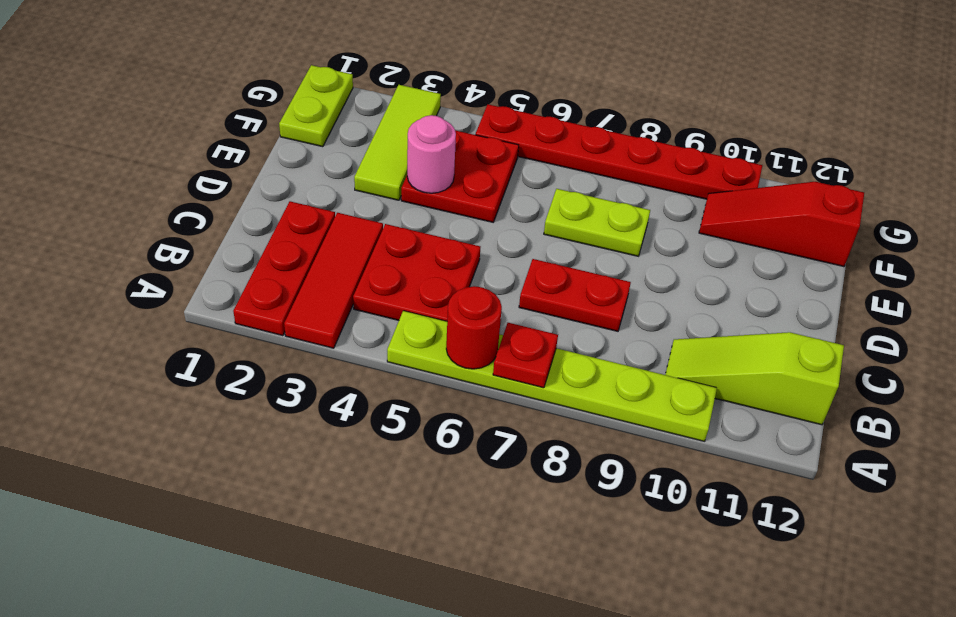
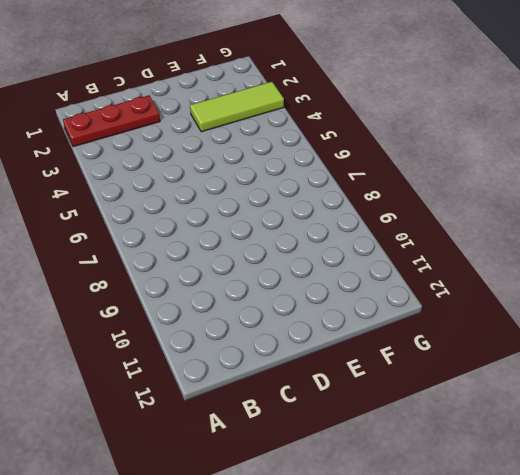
none -> red tile A3:C3 level 1
none -> lime plate A5:A10 level 1
none -> red plate B4:C5 level 1

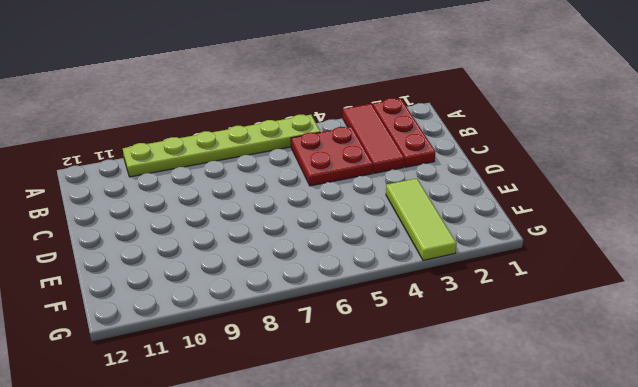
none -> lime slope B10:B12 level 1 top 12
none -> red plate C7:C8 level 1
none -> red plate E4:F5 level 1

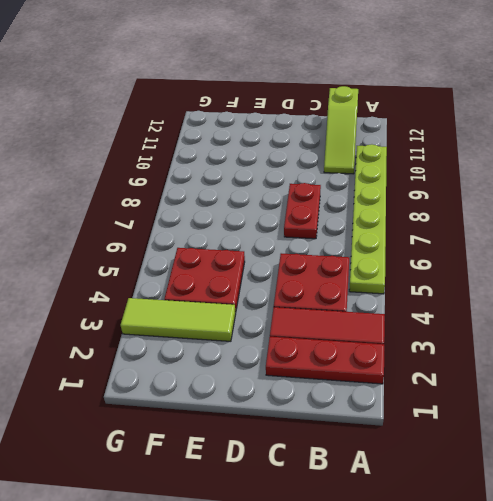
none -> lime plate E7:E8 level 1
none -> lime plate F1:G1 level 1
none -> red slope F10:F12 level 1 top 12

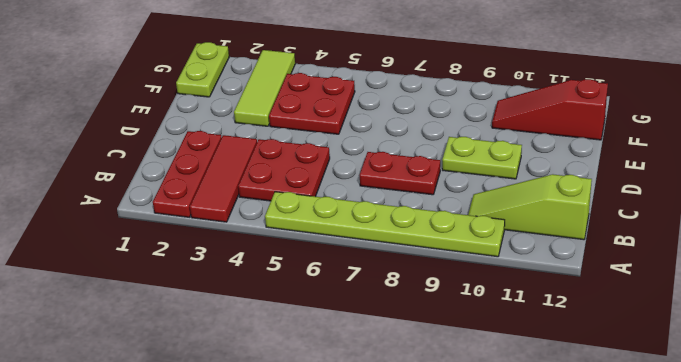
lime plate D9:D10 level 1 -> lime plate E7:E8 level 1
none -> red plate G5:G10 level 1
none -> red round brick A6 level 2
none -> red plate A7 level 2

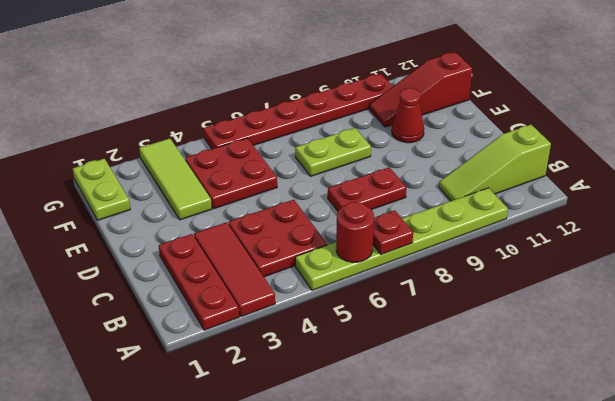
red cone E10 level 1 -> none
none -> pink round brick E4 level 2

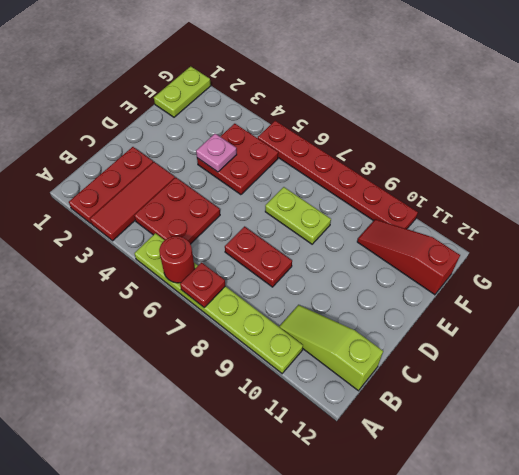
pink plate E4 level 2 -> pink round brick E4 level 2
none -> lime tile E3:G3 level 1

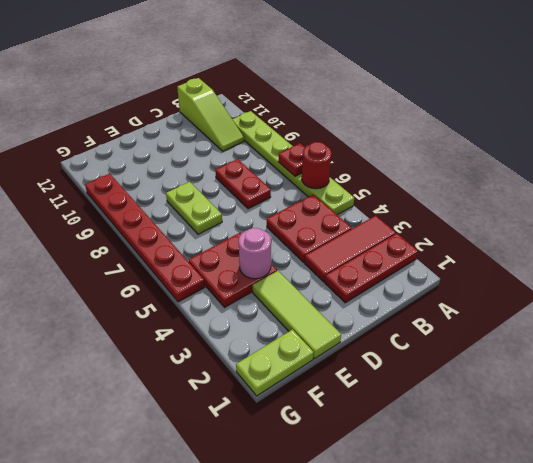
lime tile E1:E3 level 1 -> lime tile E3:G3 level 1
none -> red slope F10:F12 level 1 top 12

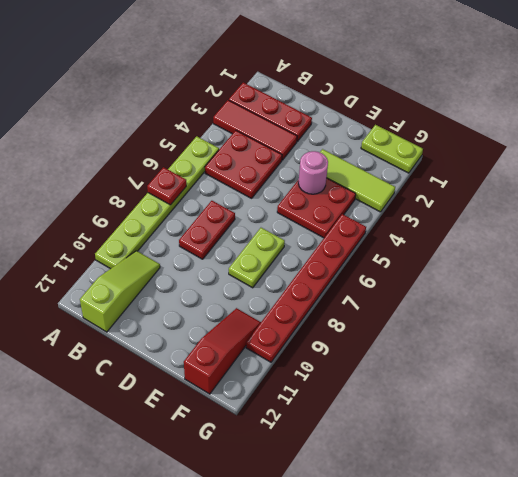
none -> red round brick A6 level 2

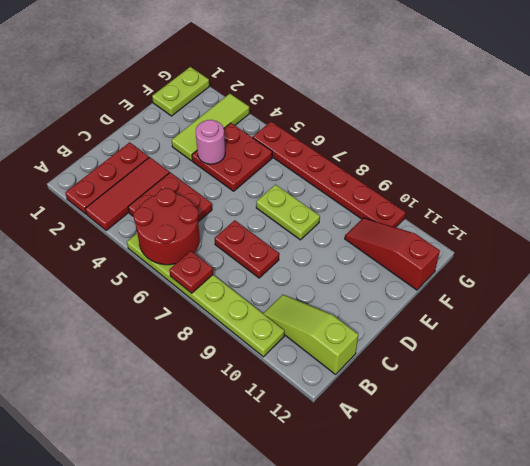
red round brick A5:B6 level 2 -> red round brick A6 level 2

